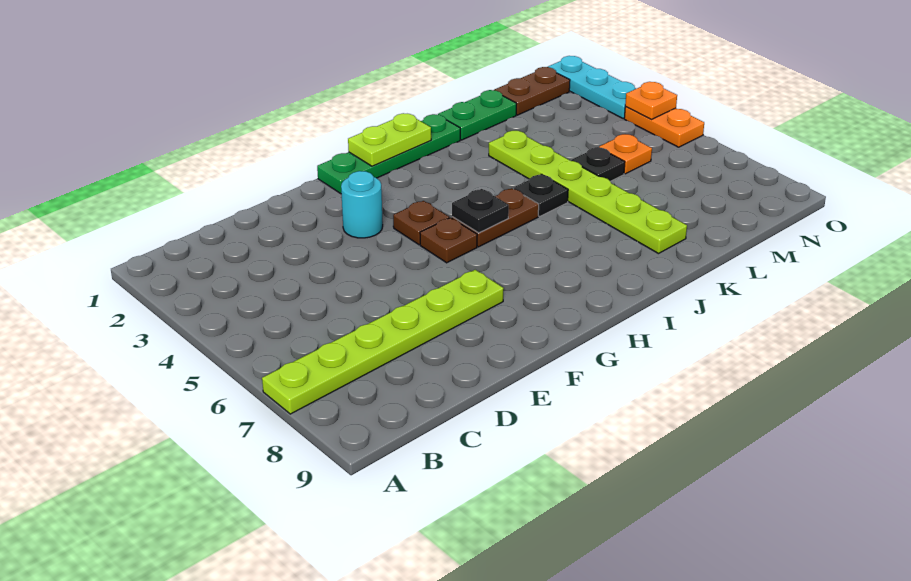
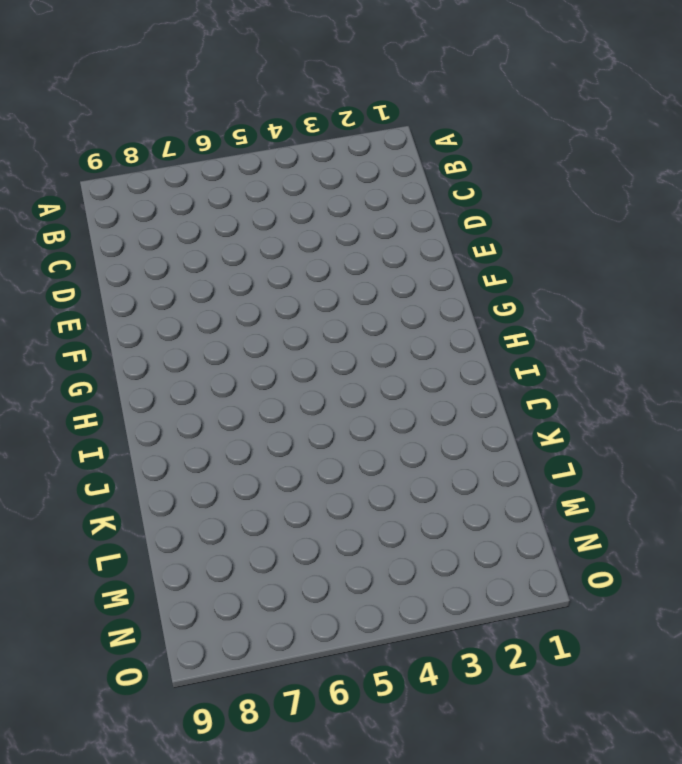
none -> lime plate A7:F7 level 1
none -> cyan round brick F3 level 1
none -> green plate G1:J1 level 1

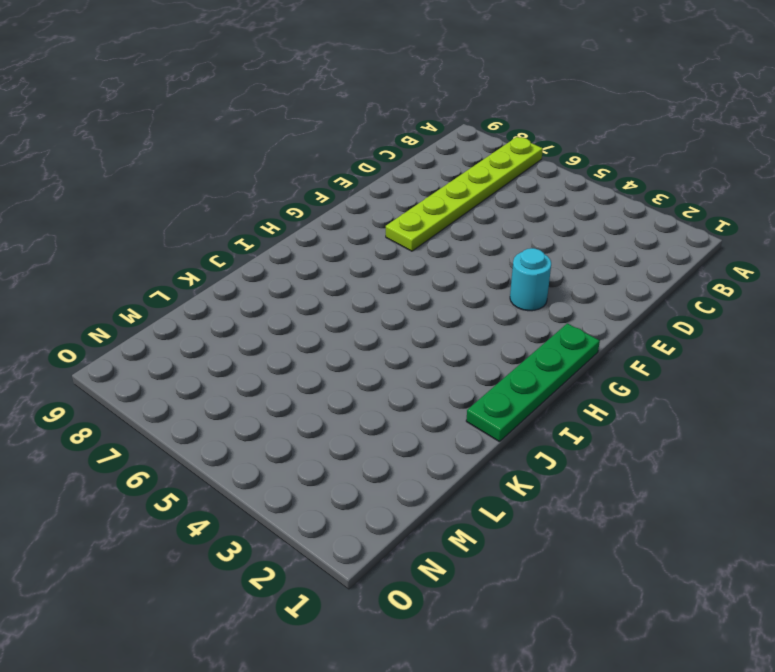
none -> brown plate G4 level 1
none -> brown plate G5 level 1
none -> brown plate H5:I5 level 1

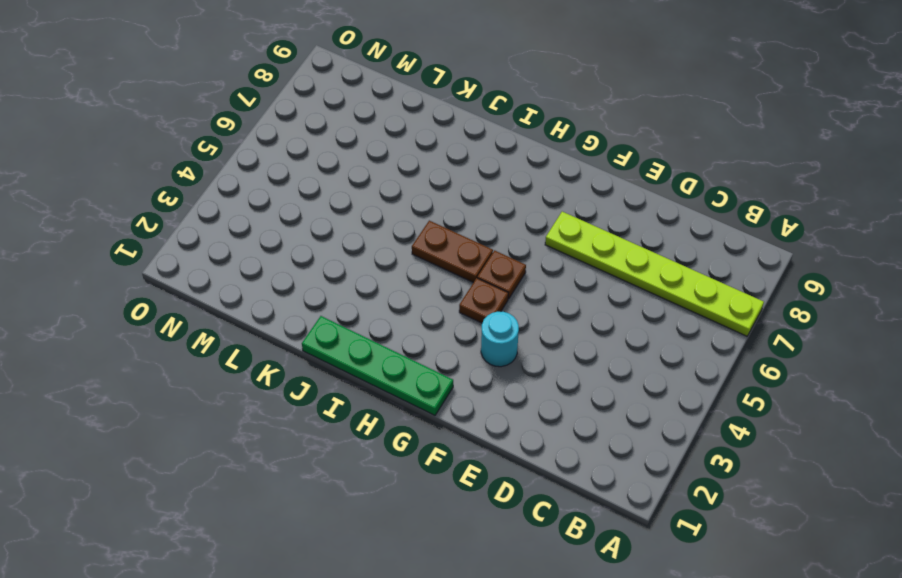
none -> black plate J5 level 1
none -> green plate K1:L1 level 1
none -> lime plate K3:K8 level 1

